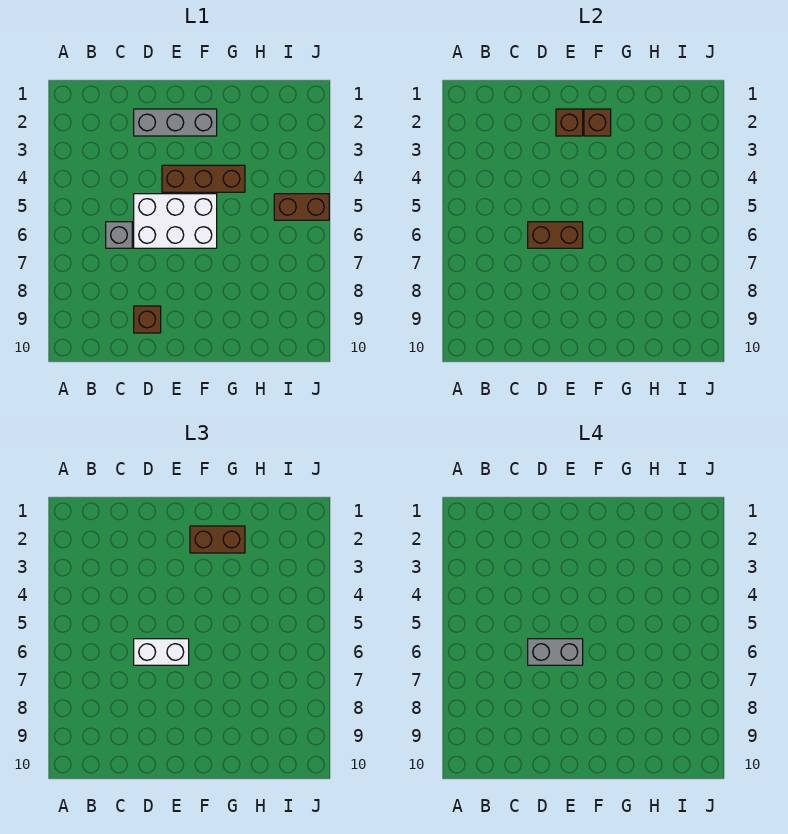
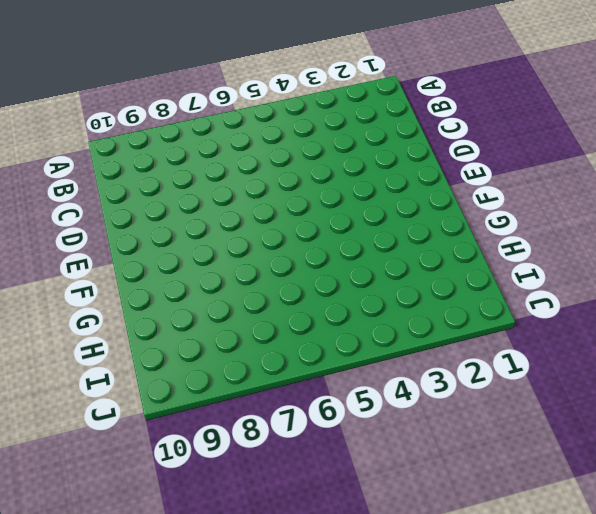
none -> grey brick C6 level 1
none -> grey brick D2:F2 level 1
none -> white brick D5:F6 level 1

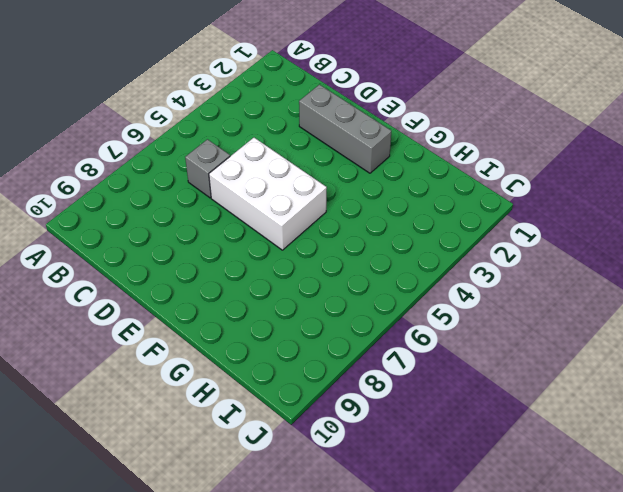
none -> brown brick D9 level 1
none -> brown brick E4:G4 level 1
none -> brown brick I5:J5 level 1

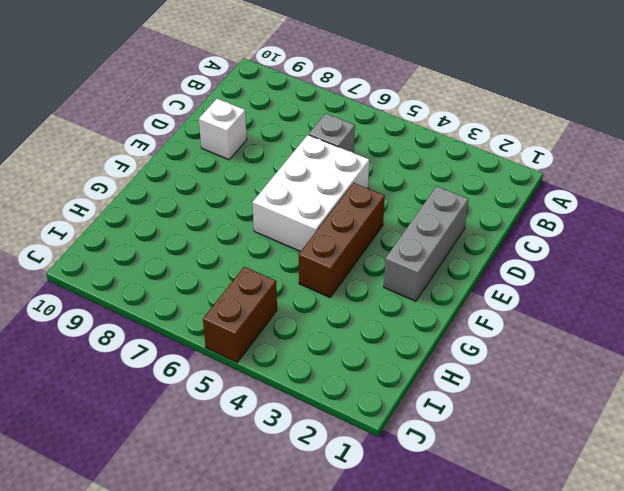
white brick D9 level 1 -> brown brick D9 level 1
none -> brown brick D6:E6 level 2
none -> brown brick E2 level 2
none -> brown brick F2 level 2

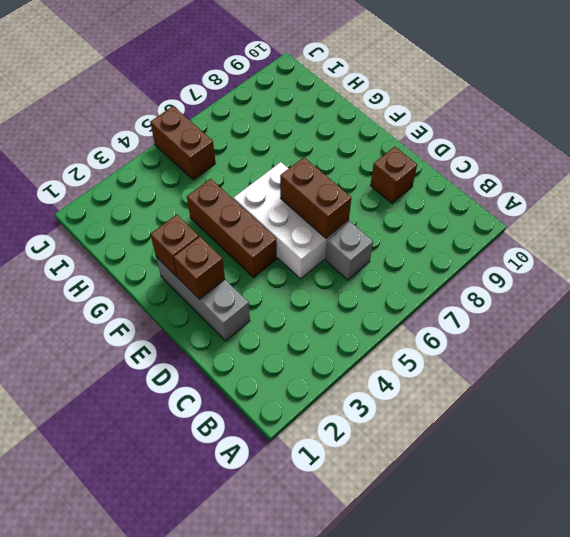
none -> white brick D6:E6 level 3
none -> brown brick F2:G2 level 3
none -> grey brick D6:E6 level 4

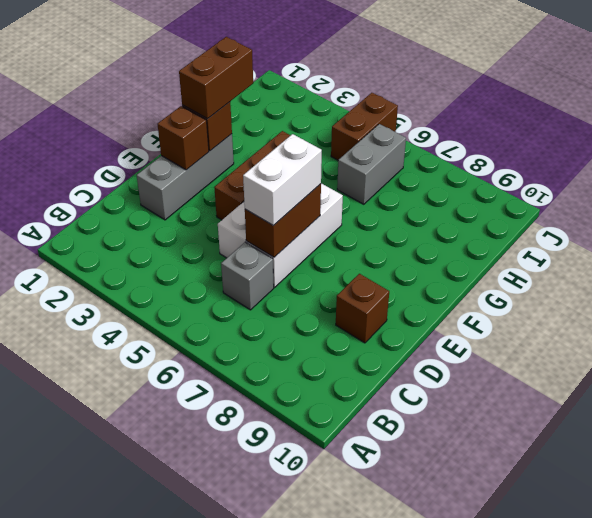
grey brick H6:I6 level 1 -> grey brick D6:E6 level 4

